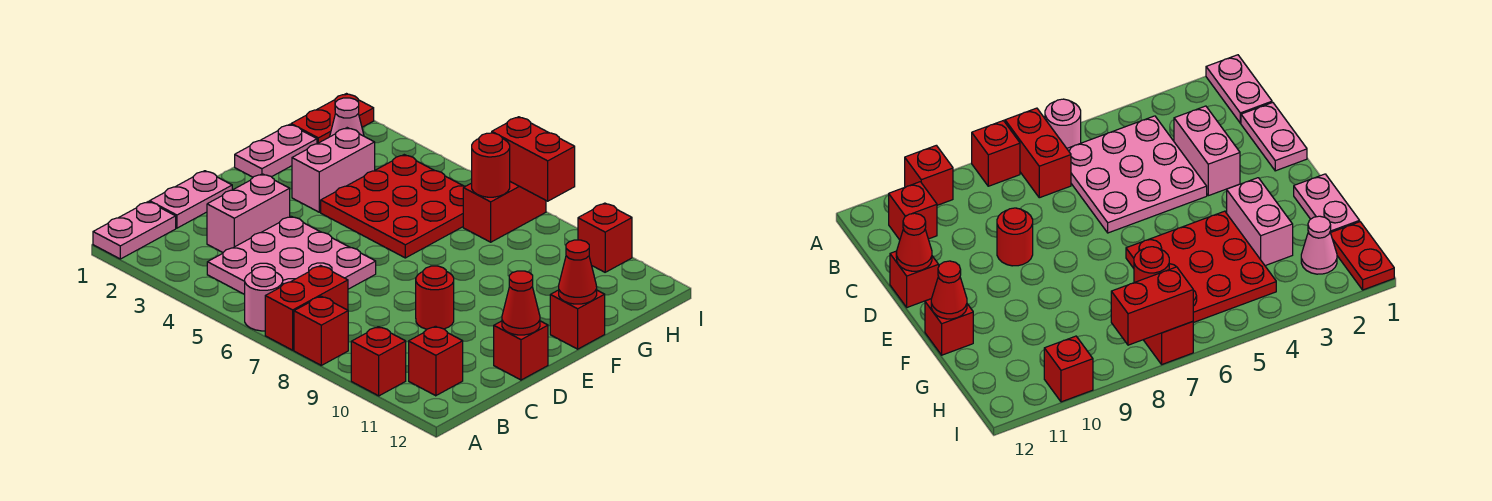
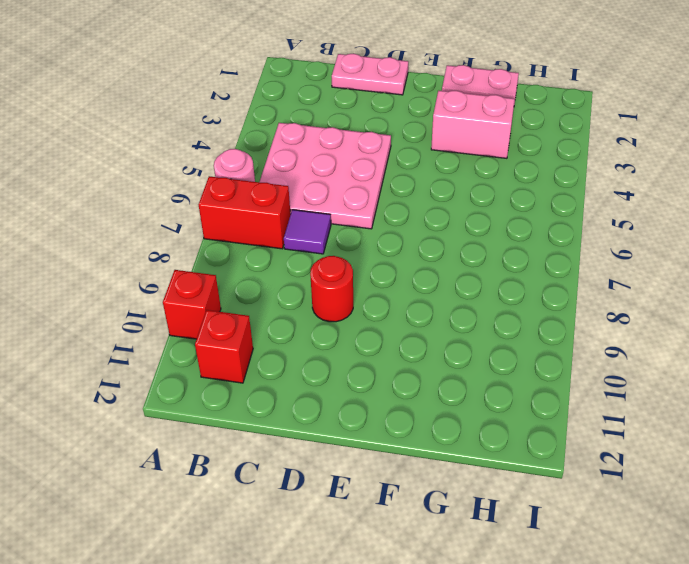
purple tile C7 level 1 -> none
none -> pink plate A1:B1 level 1
none -> red brick A8 level 1
none -> pink brick C3:D3 level 1

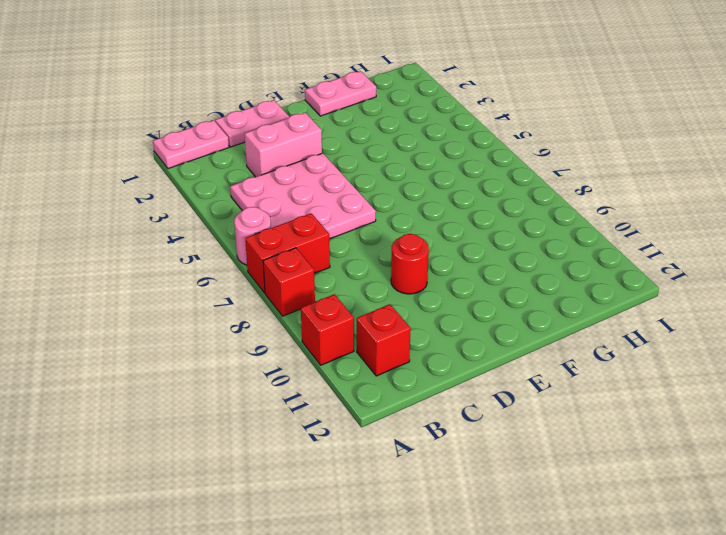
none -> red brick D12 level 1
none -> pink brick F3:G3 level 1
none -> red plate F4:H6 level 1

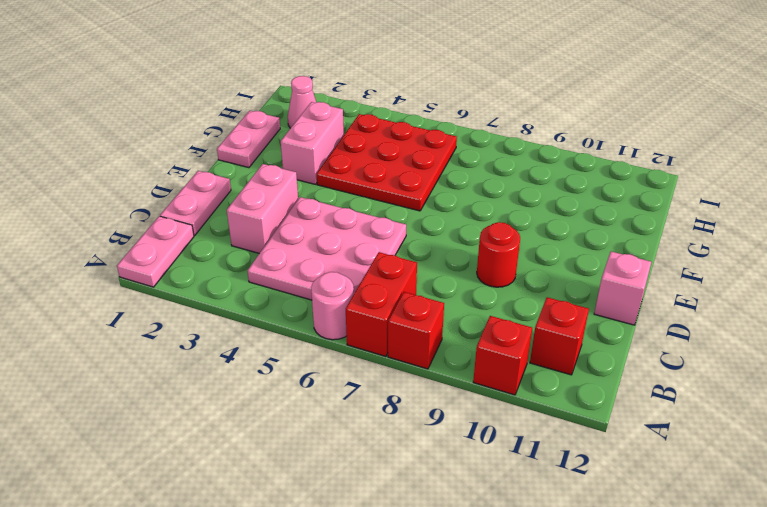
pink brick D12 level 1 -> red brick D12 level 1
none -> red brick F12 level 1
none -> red plate H1:I1 level 1
none -> red brick H7:I7 level 1

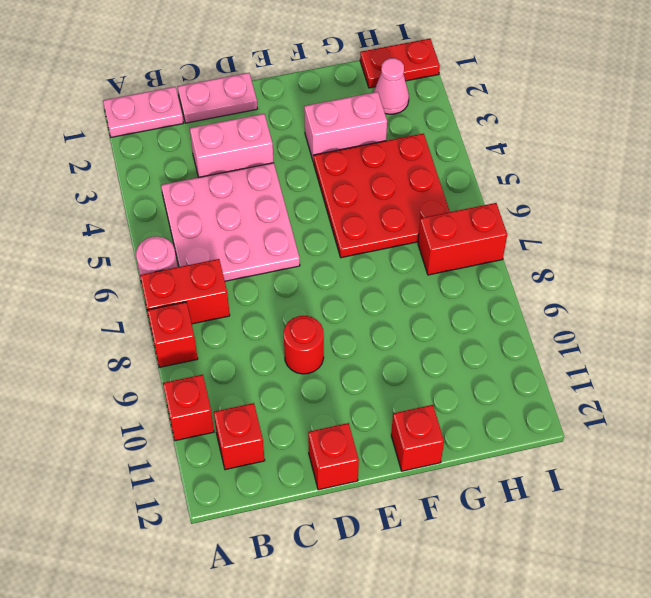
none -> pink plate F1:G1 level 1
none -> red brick I10 level 1
none -> red cone D12 level 2

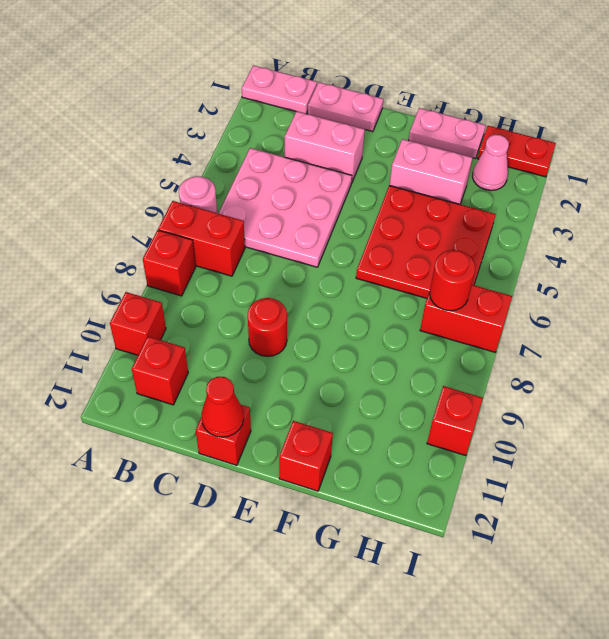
none -> red cone F12 level 2
none -> red brick I7:I8 level 2

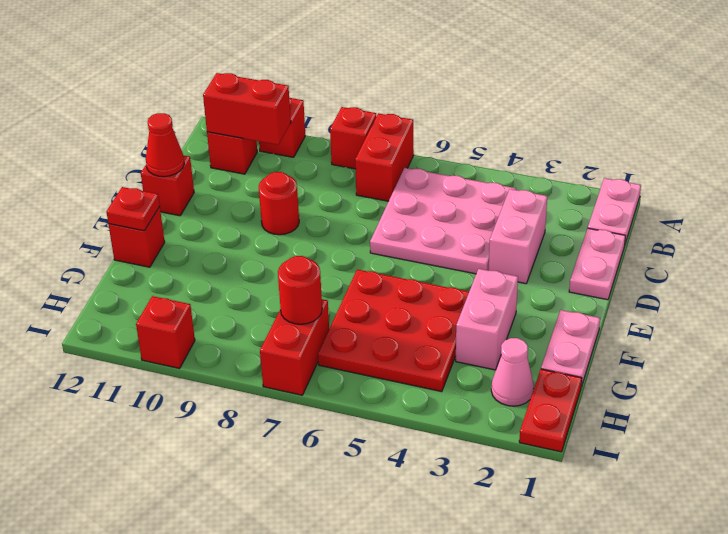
red brick B10:B11 level 2 -> red brick I7:I8 level 2
red plate F12 level 2 -> red cone F12 level 2
none -> pink round brick A6 level 1

